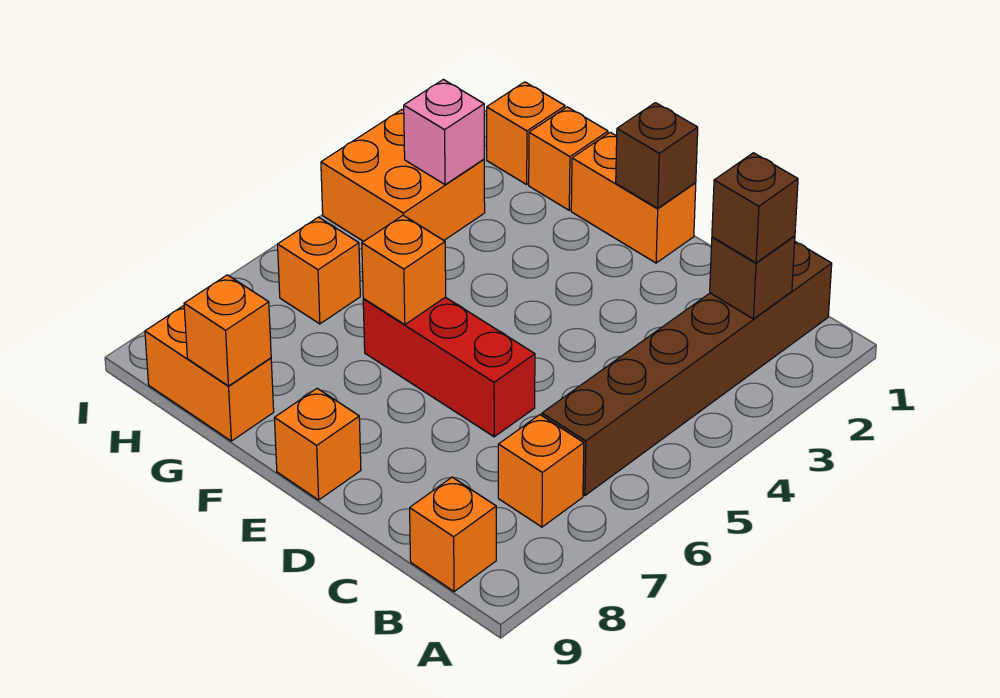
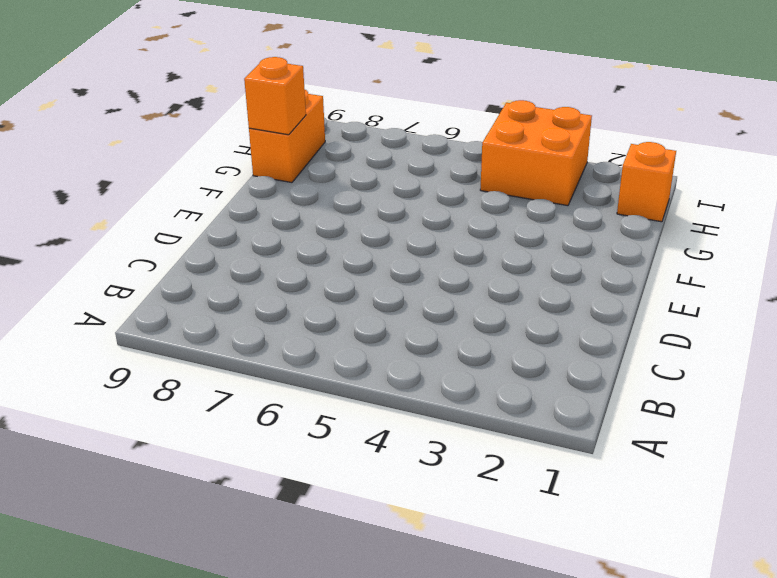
none -> brown brick B1:B6 level 1
none -> orange brick B7 level 1
none -> orange brick B9 level 1

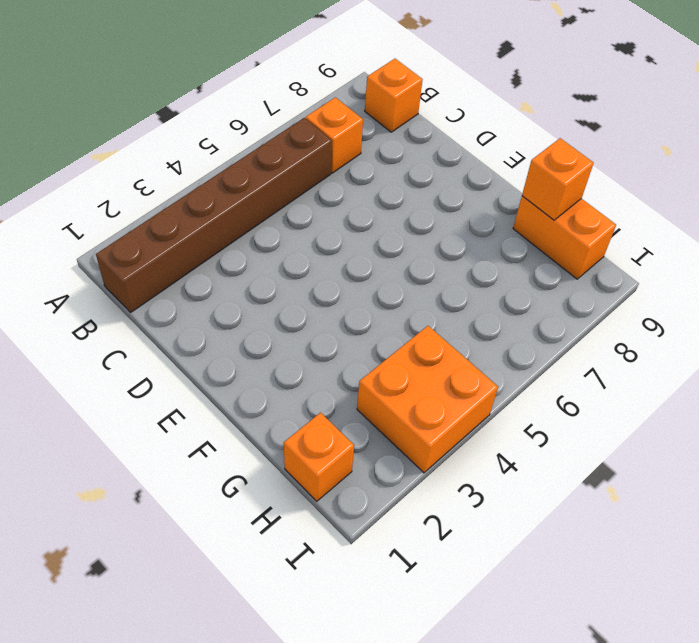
none -> red brick D6:F6 level 1
none -> orange brick E1:F1 level 1
none -> orange brick E9 level 1

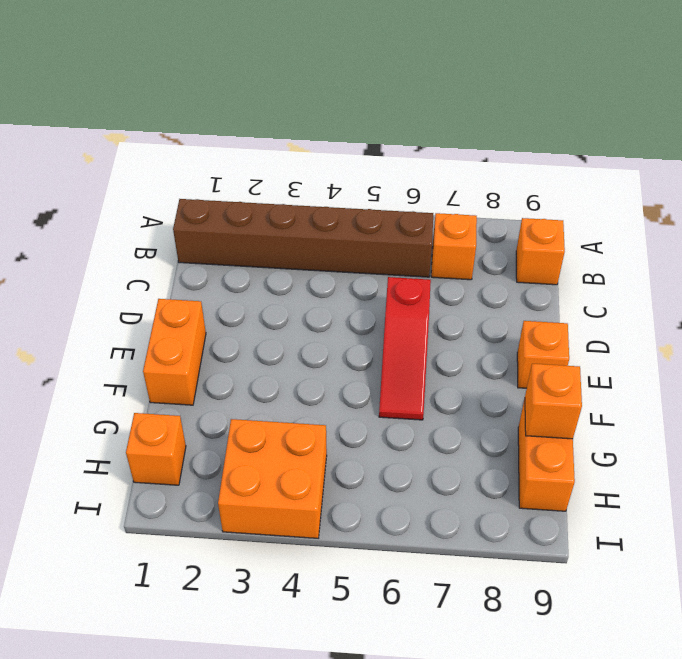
red slope D6:F6 level 1 top D -> red brick D6:F6 level 1
none -> orange brick G1 level 1
none -> orange brick H6 level 1
none -> brown brick B2 level 2

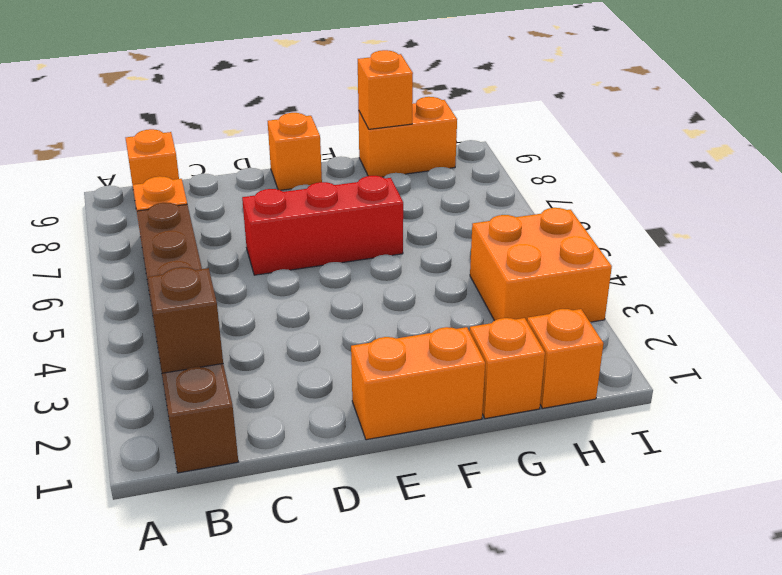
none -> orange brick H6 level 1
none -> brown brick E1 level 2
none -> orange brick F6 level 2

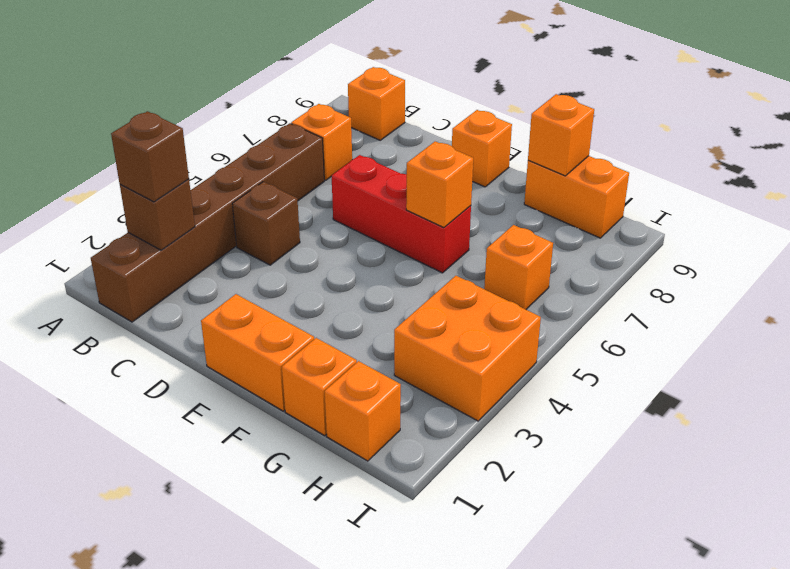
brown brick C4 level 1 -> brown brick E1 level 2
none -> pink brick H3 level 2

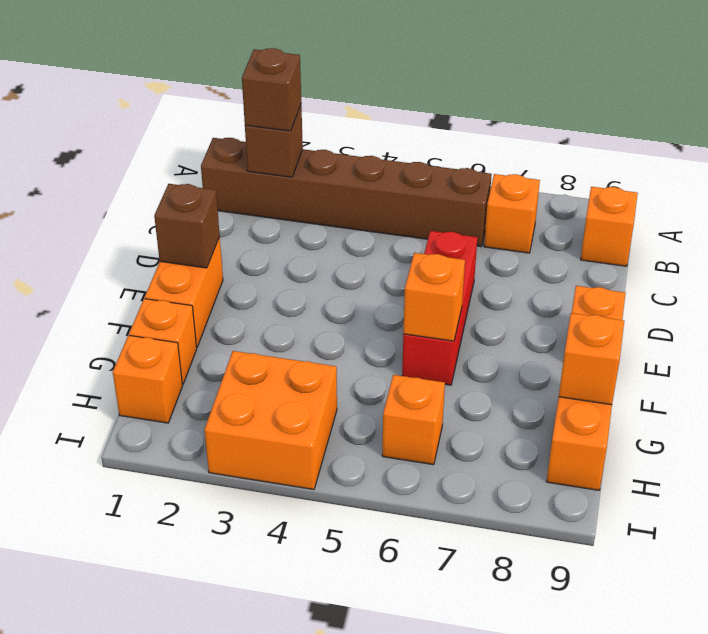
none -> pink brick H3 level 2

